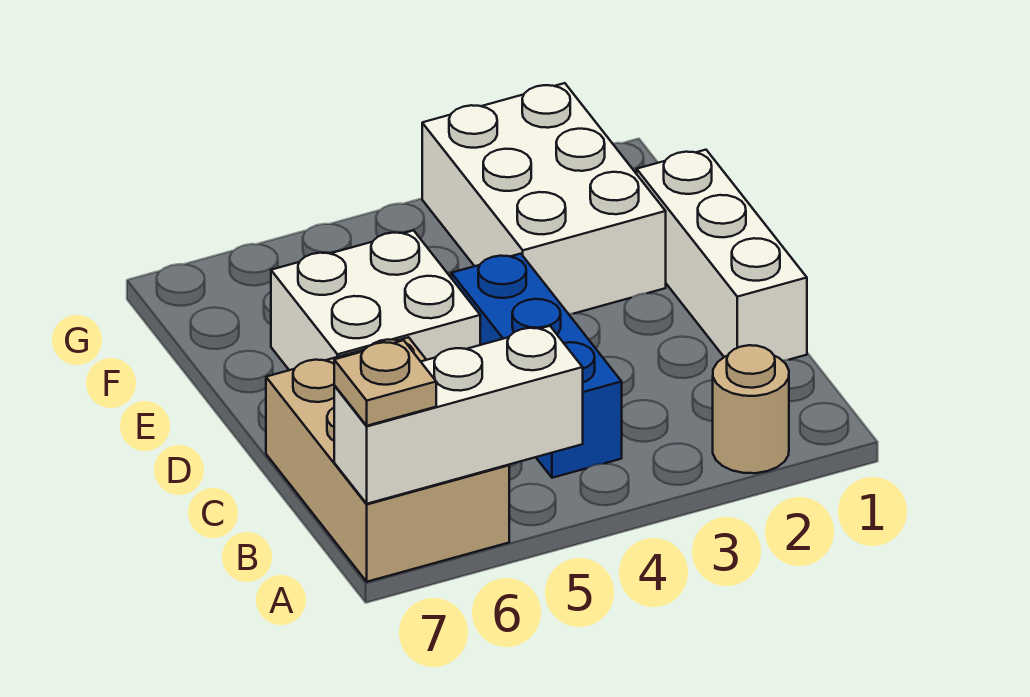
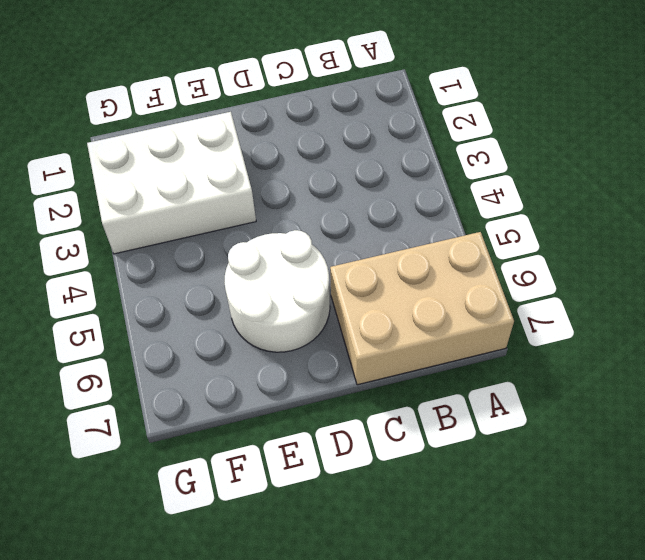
white round brick D5:E6 level 1 -> white brick D5:E6 level 1
none -> tan round brick A2 level 1
none -> blue brick B4:D4 level 1

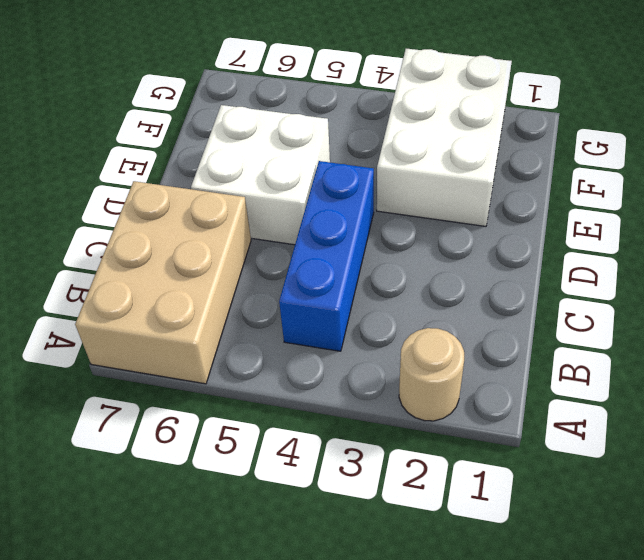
none -> white brick C1:E1 level 1
none -> white brick A5:A7 level 2

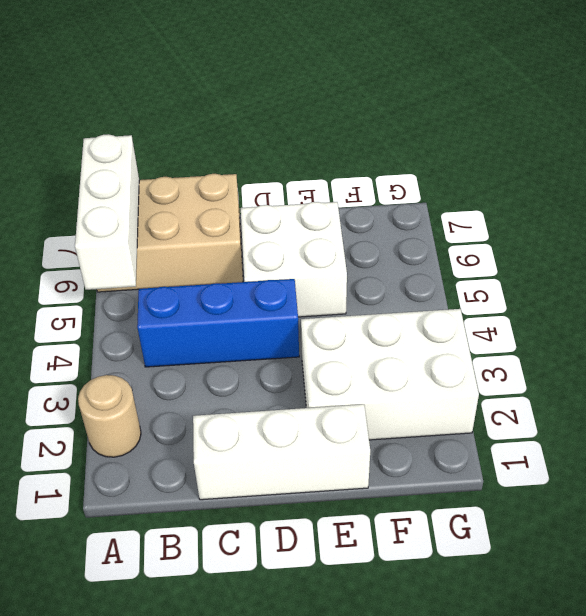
none -> tan plate A7 level 3

